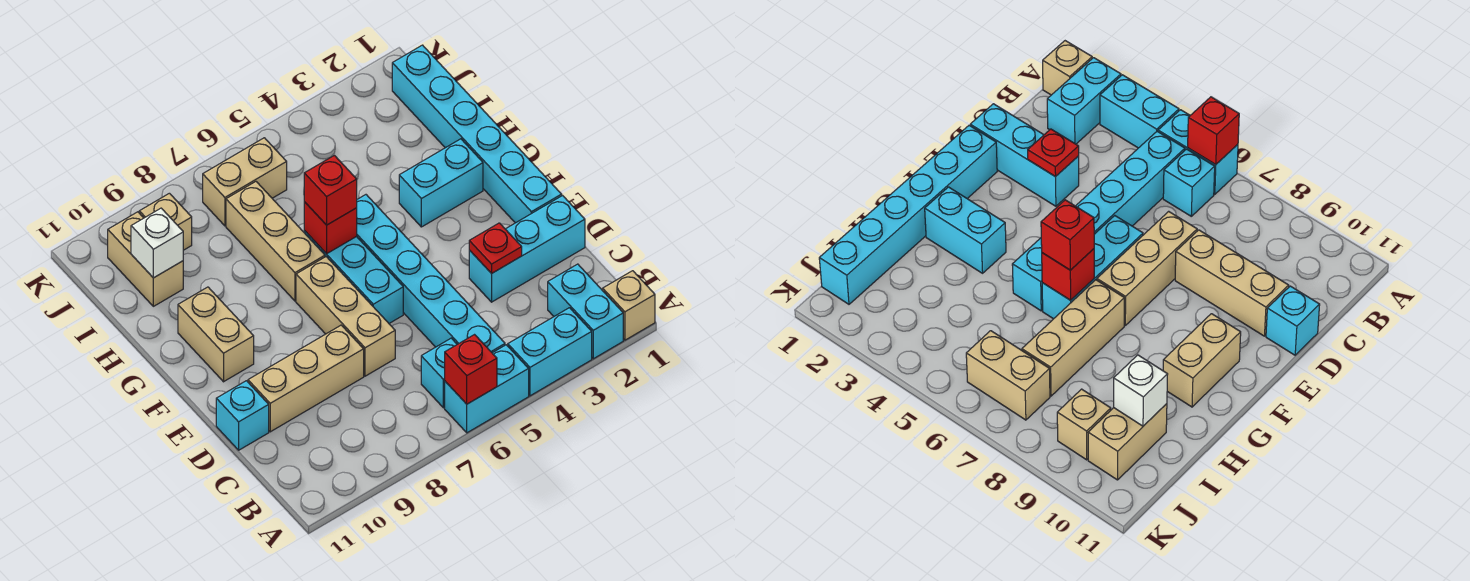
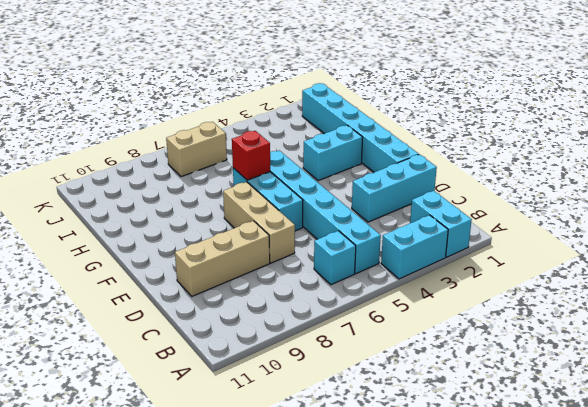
none -> tan brick A1 level 1
none -> cyan brick A5:A6 level 1
none -> cyan brick D11 level 1

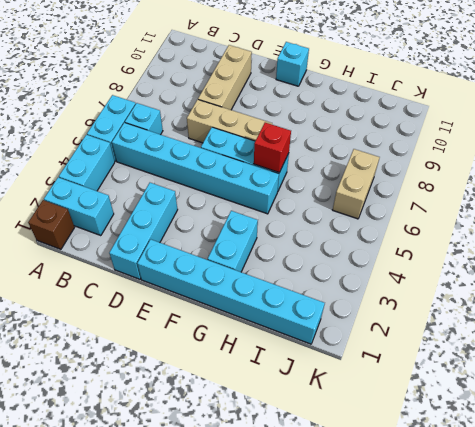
brown brick A1 level 1 -> tan brick A1 level 1
cyan brick F11 level 1 -> cyan brick D11 level 1
none -> tan brick F10:G10 level 1
none -> tan brick G7:I7 level 1
none -> tan brick I10:J10 level 1

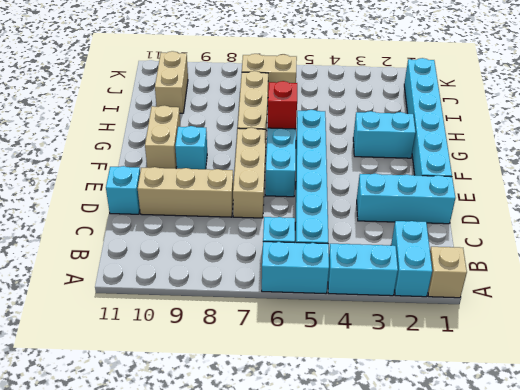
cyan brick F9 level 1 -> none
none -> tan brick J9 level 1
none -> red brick A6 level 2
none -> red plate D3 level 2

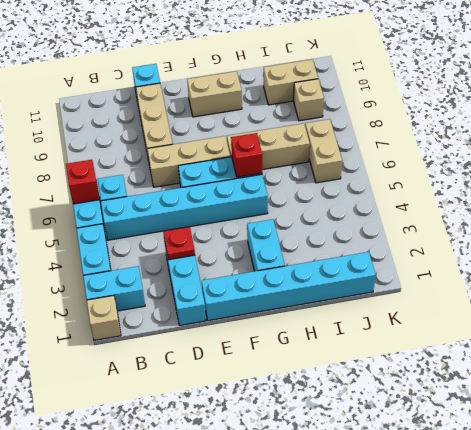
none -> white brick I10 level 2
none -> red brick G6 level 3

